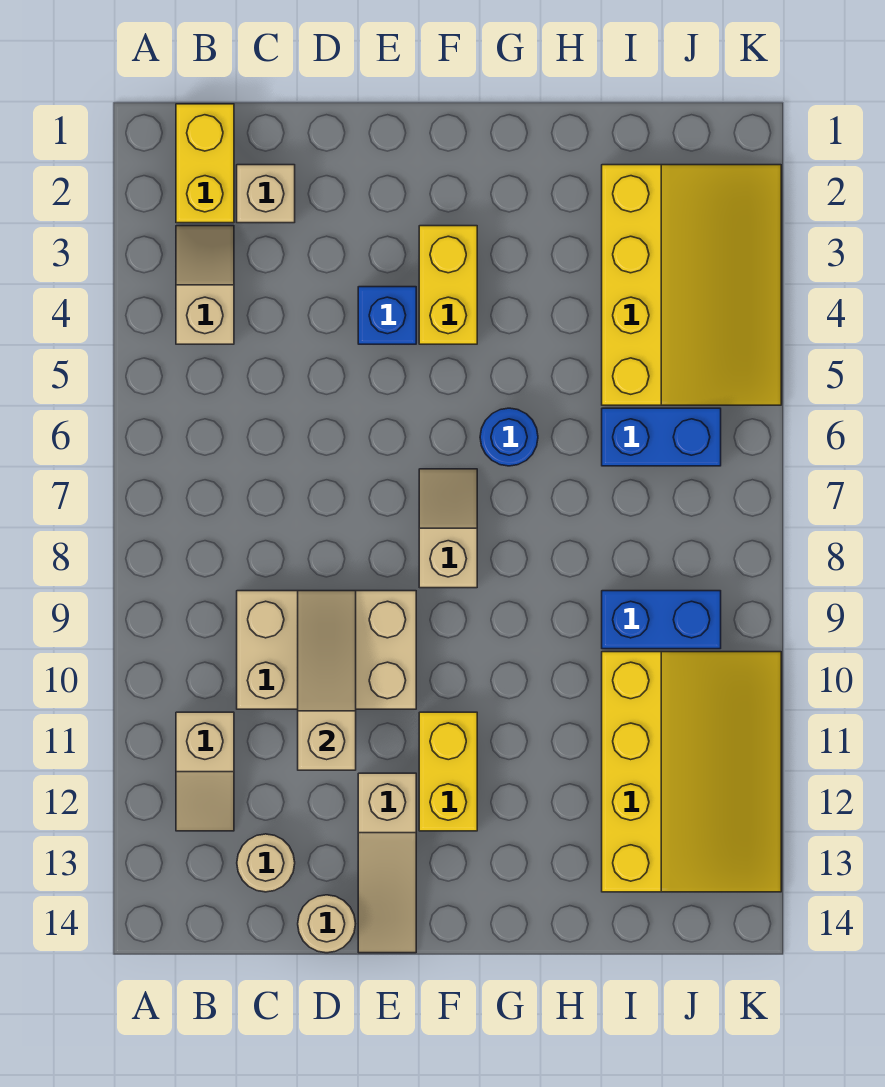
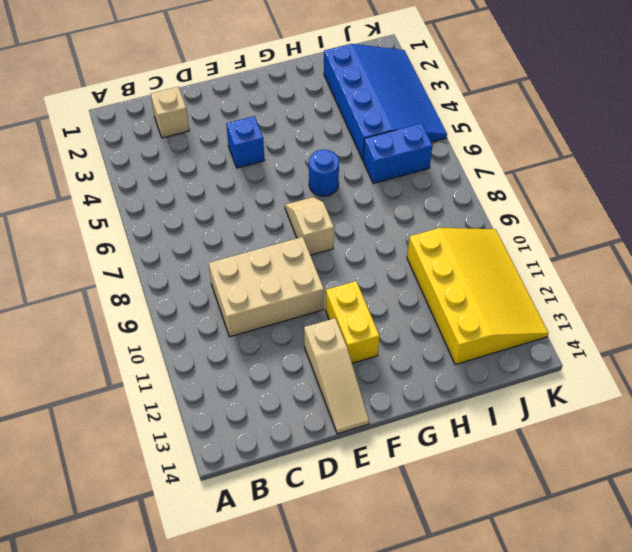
blue slope I2:K5 level 1 top I -> yellow slope I2:K5 level 1 top I
none -> yellow brick B1:B2 level 1
none -> tan slope B3:B4 level 1 top 4
none -> tan slope B11:B12 level 1 top 11

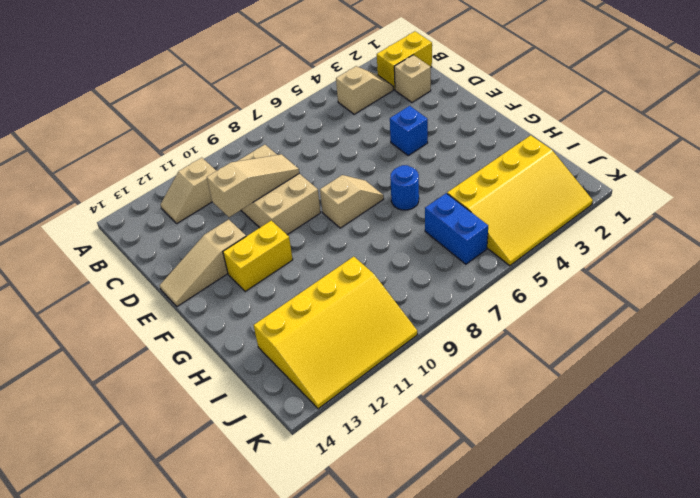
none -> tan round brick C13 level 1
none -> tan round brick D14 level 1
none -> yellow brick F3:F4 level 1

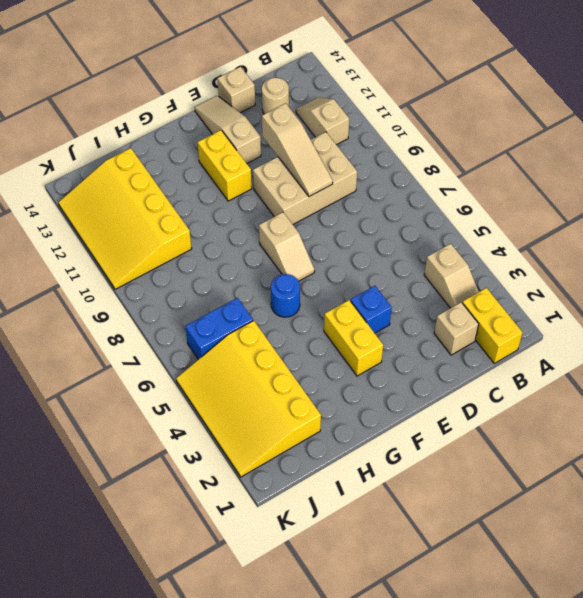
tan brick D14 level 1 -> tan round brick D14 level 1
none -> blue brick I9:J9 level 1

